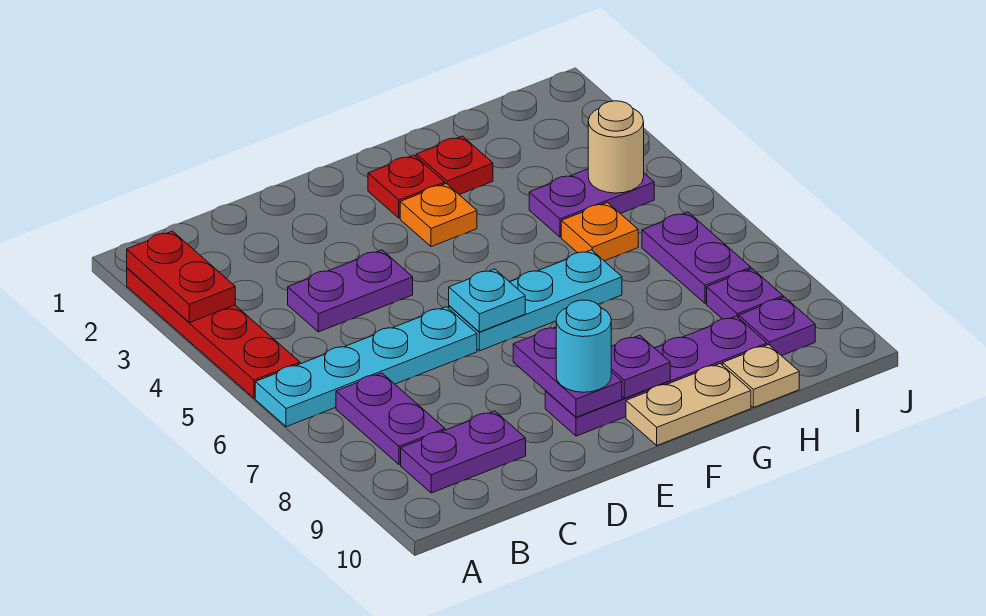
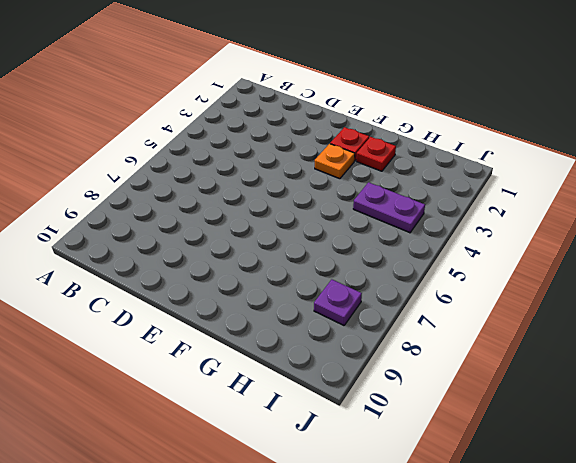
none -> red plate A2:A5 level 1
none -> cyan plate A6:D6 level 1
none -> purple plate B7:B8 level 1

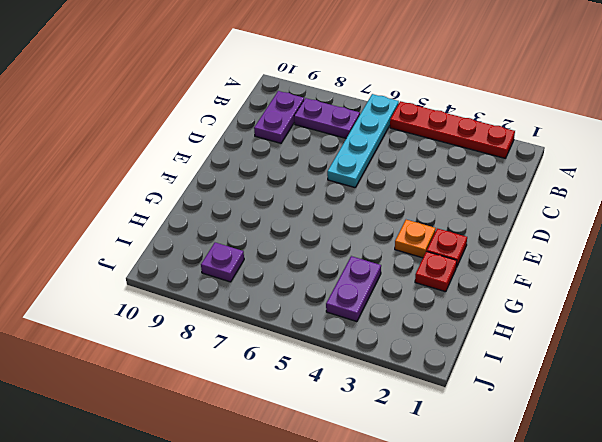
none -> purple plate C4:D4 level 1
none -> cyan plate E6:G6 level 1
none -> purple plate E9:H9 level 1

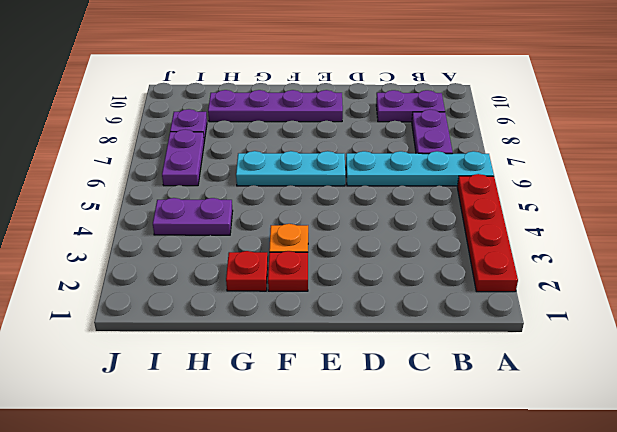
none -> purple plate C4:D4 level 1
none -> tan plate F10:G10 level 1
none -> orange plate H5 level 1

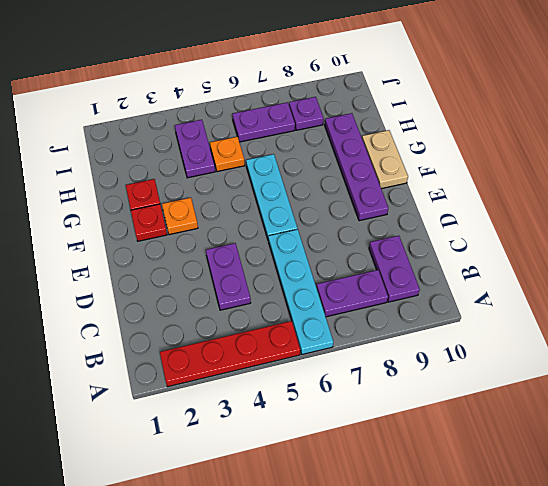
none -> tan plate H10 level 1
none -> purple plate I9 level 1
none -> red plate A2:A3 level 2

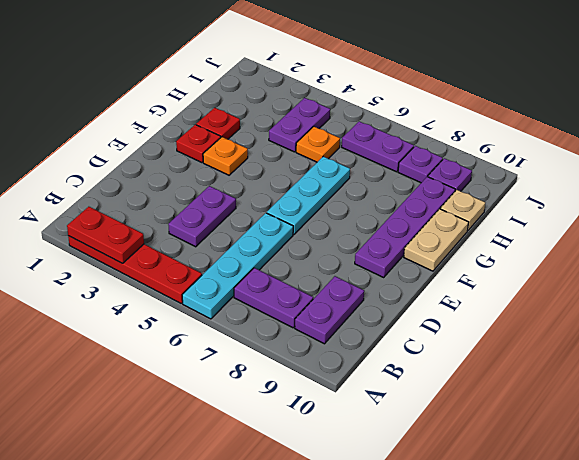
none -> cyan plate E6 level 2
none -> purple plate E8:E9 level 2
none -> purple plate F9 level 2

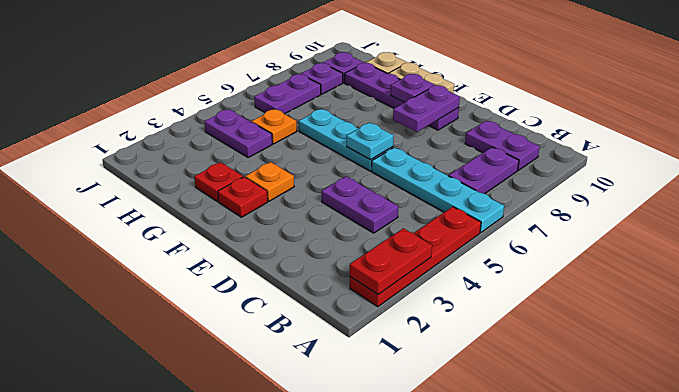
none -> tan round brick I4 level 2
none -> cyan round brick E9 level 3

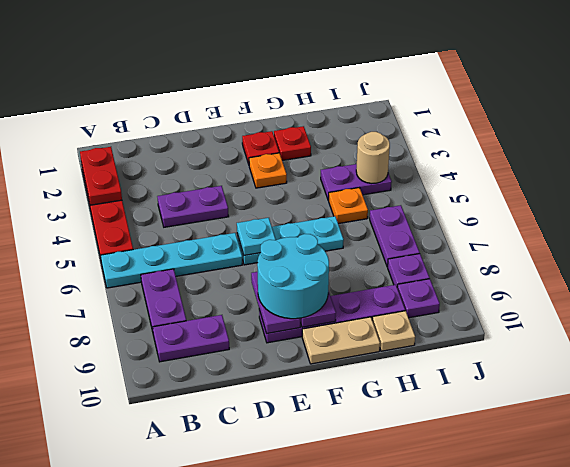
cyan round brick E8:F9 level 3 -> cyan round brick E9 level 3

